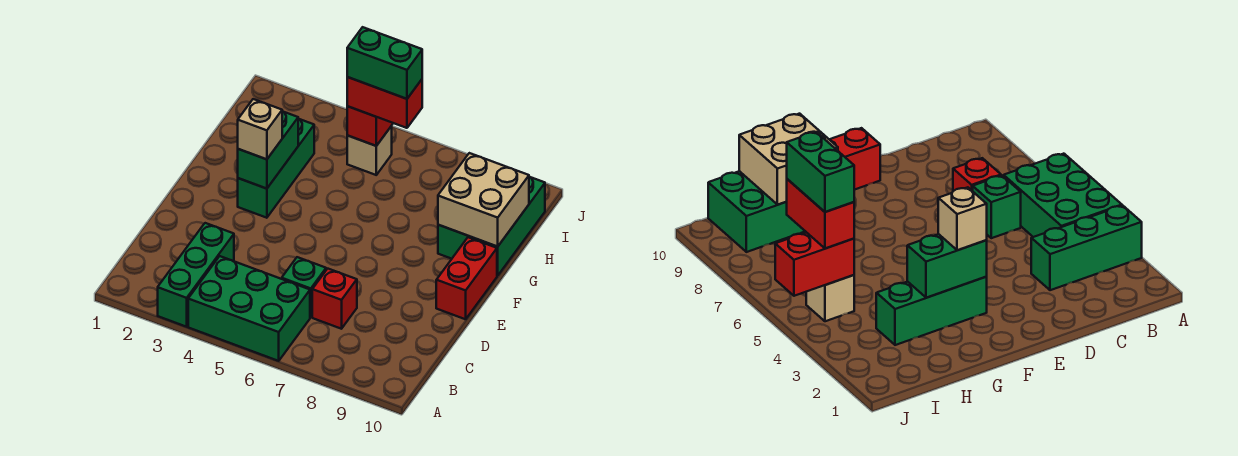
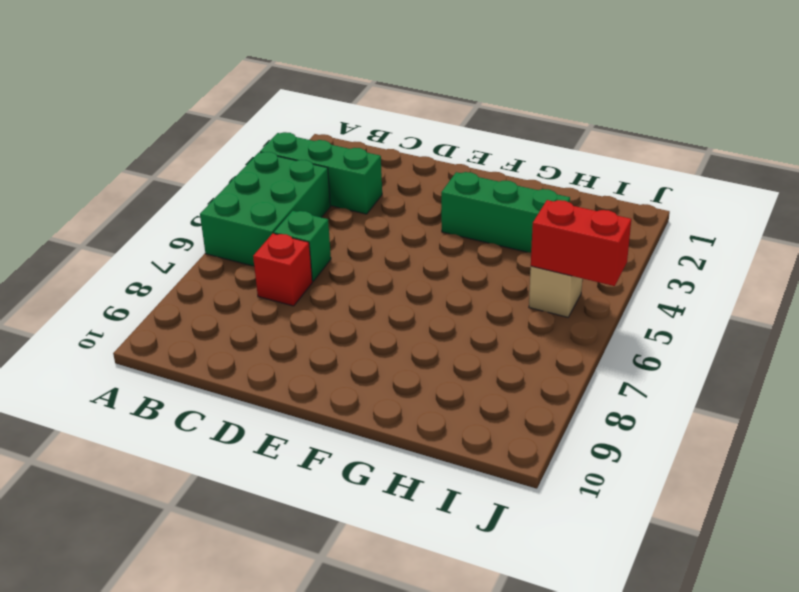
none -> red brick E10:F10 level 1
none -> green brick G9:I10 level 1
none -> green brick F3:G3 level 2

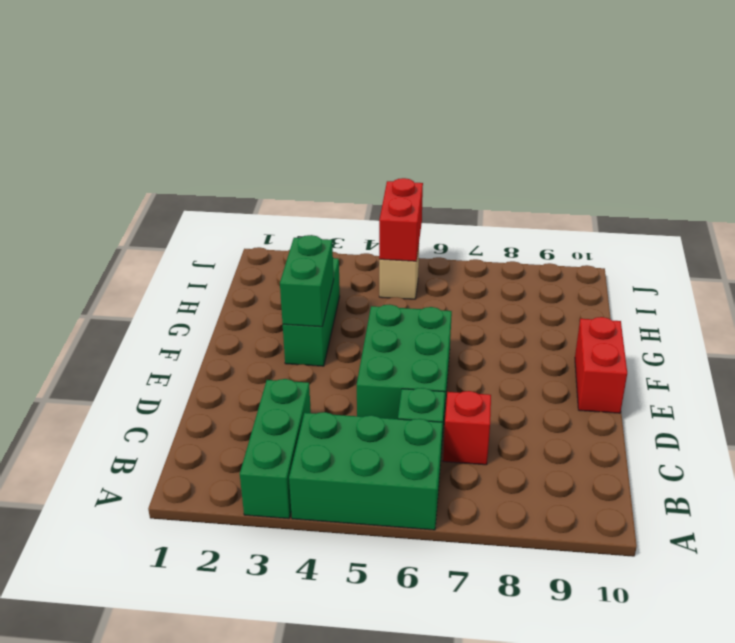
green brick D5:F6 level 1 -> green brick G9:I10 level 1
none -> tan brick G9:H10 level 2
none -> tan brick F3 level 3
none -> red brick I5:I6 level 3

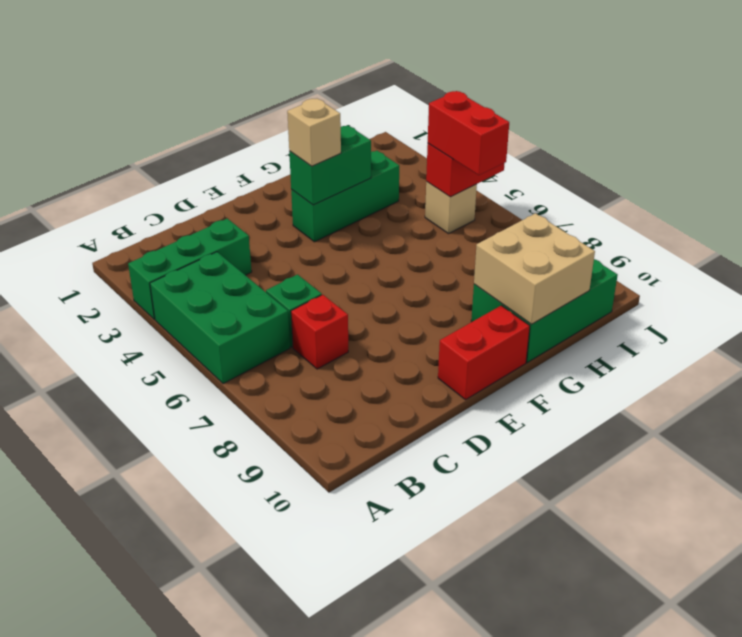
none -> green brick I5:I6 level 4

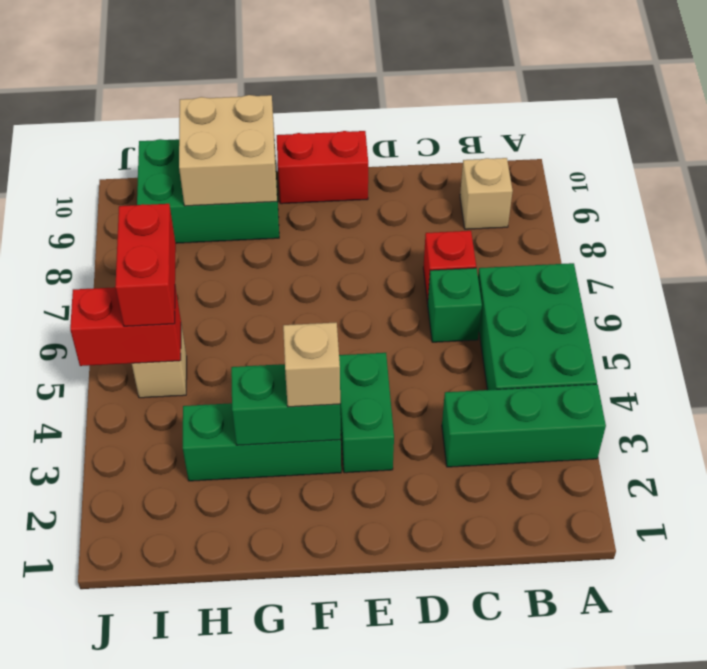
tan brick B9 level 1 -> none
green brick E3:E4 level 1 -> green brick I5:I6 level 4

